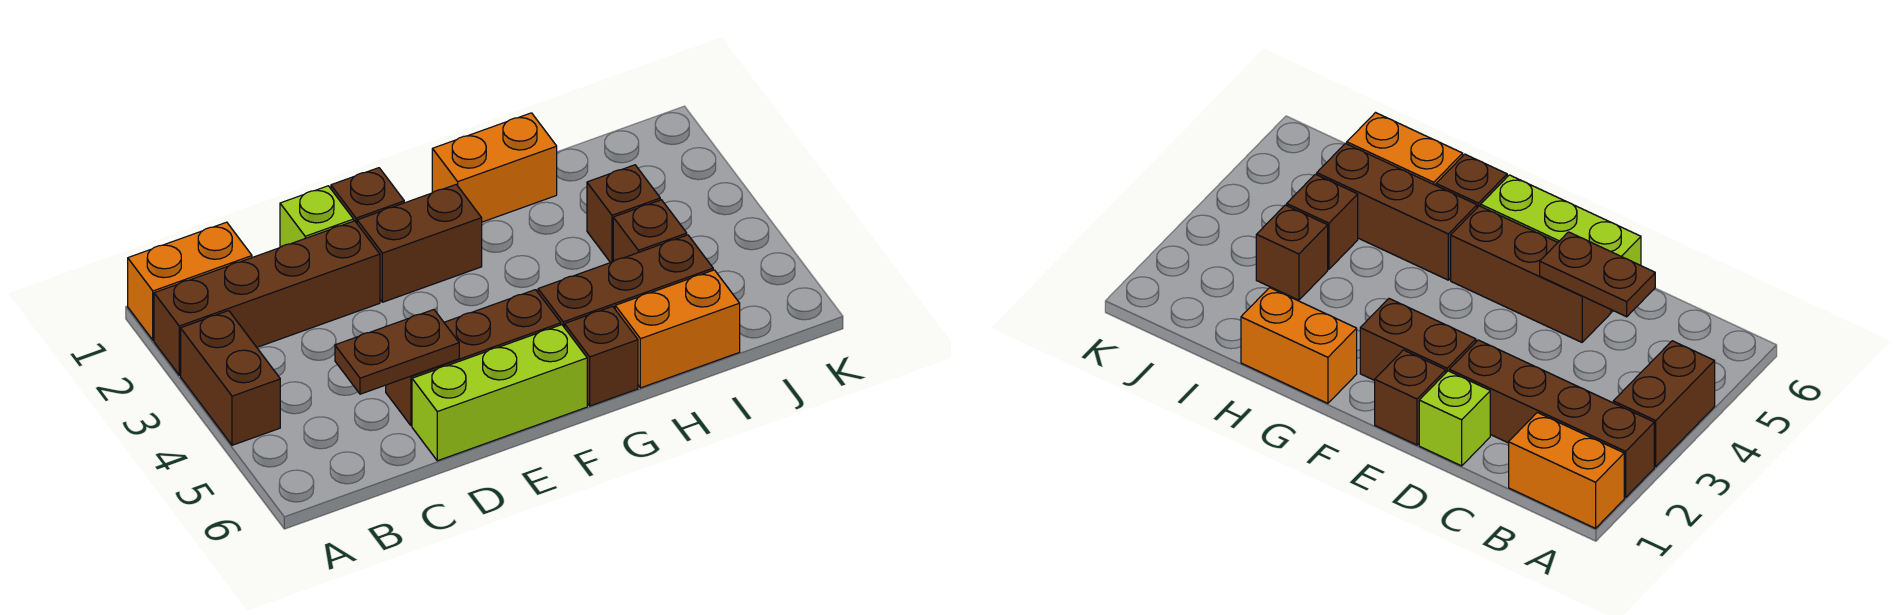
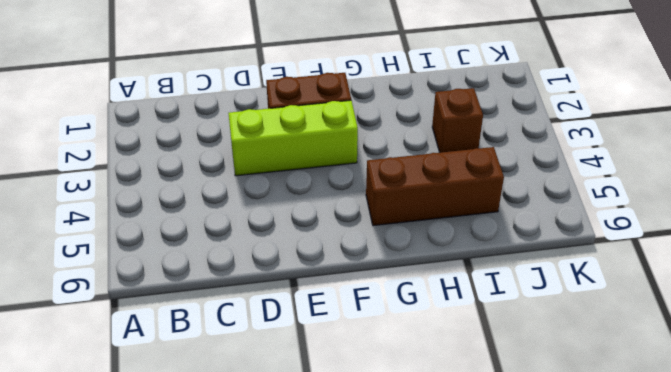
lime brick D3:F3 level 1 -> lime brick D6:F6 level 1
none -> orange brick A1:B1 level 1
none -> brown brick A2:D2 level 1
none -> brown brick A3:A4 level 1

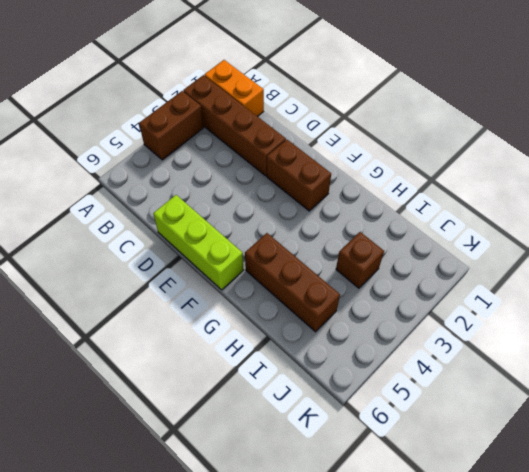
none -> lime brick D1 level 1
none -> brown brick D5:F5 level 1
none -> brown brick E1 level 1

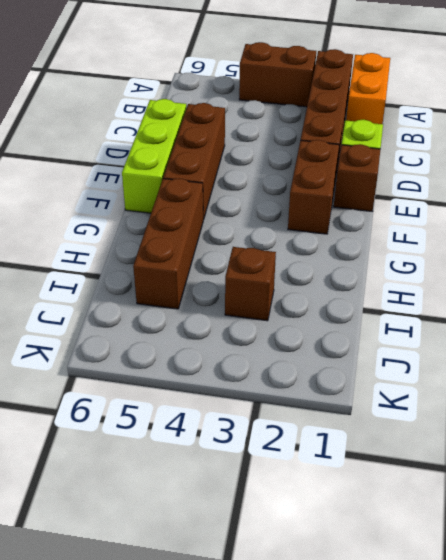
none -> orange brick G1:H1 level 1
none -> brown brick G6 level 1
none -> orange brick H6:I6 level 1

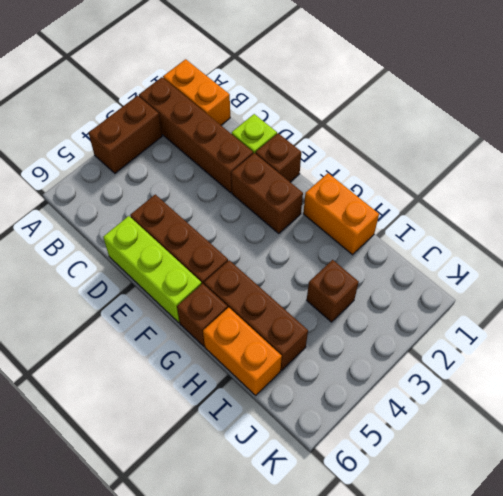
none -> brown brick I4 level 1
none -> brown plate C5:D5 level 2

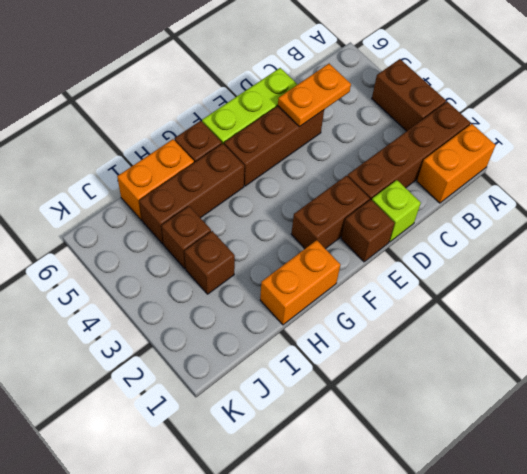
orange plate C5:D5 level 2 -> brown plate C5:D5 level 2

